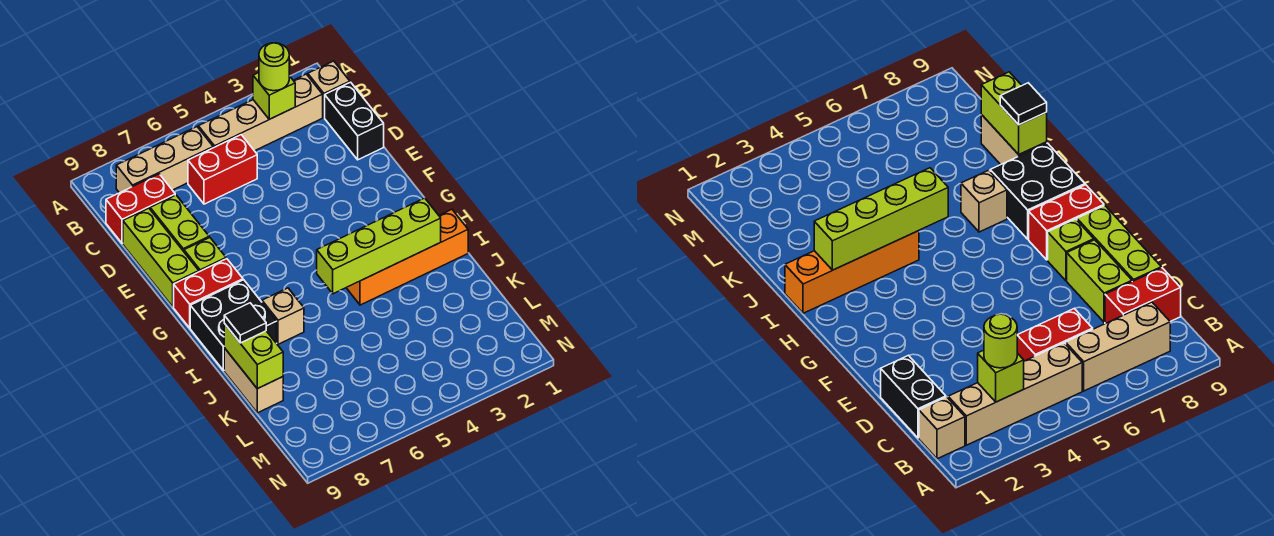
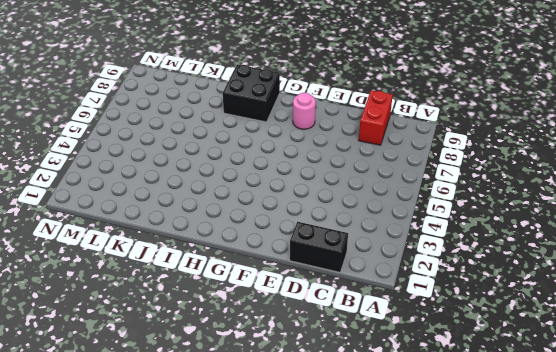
pink round brick F8 level 1 -> lime brick F8 level 1
none -> tan brick B1 level 1
none -> tan brick B2:B5 level 1
none -> tan brick B6:B8 level 1

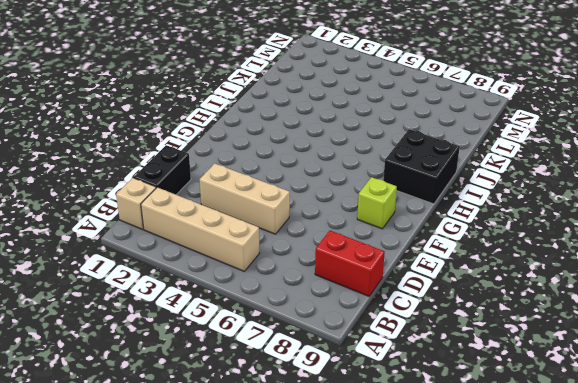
tan brick D3:D5 level 1 -> tan brick B6:B8 level 1
none -> red brick C5:C6 level 1
none -> lime brick D8:E8 level 1
none -> lime brick D9:F9 level 1

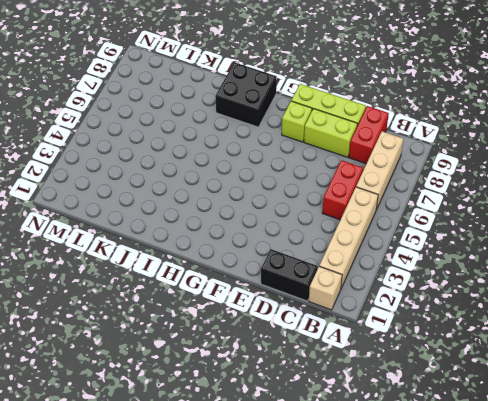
none -> red brick G8:G9 level 1
none -> orange brick I1:I4 level 1
none -> tan brick I7 level 1

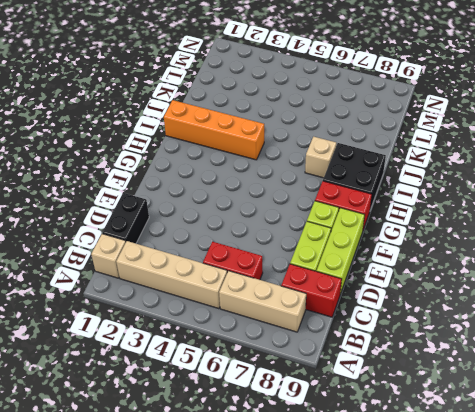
none -> tan brick J9:K9 level 1
none -> lime brick B3 level 2
none -> lime brick I2:I5 level 2

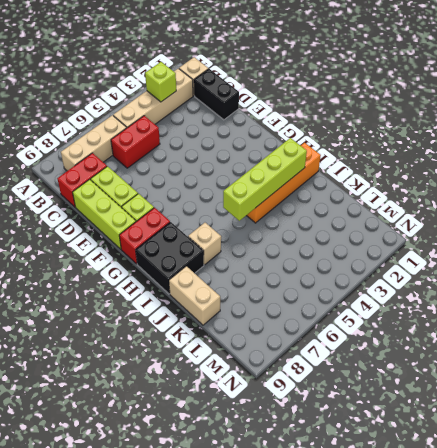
none -> lime brick J9:K9 level 2
none -> lime round brick B3 level 3
none -> black tile J9 level 3

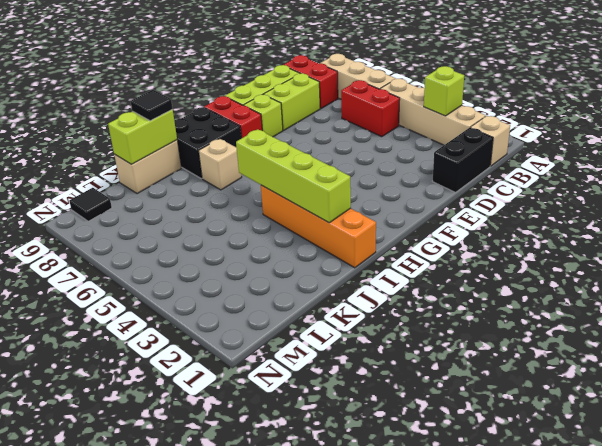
black tile M9 level 1 -> none
none -> lime round brick B3 level 3

